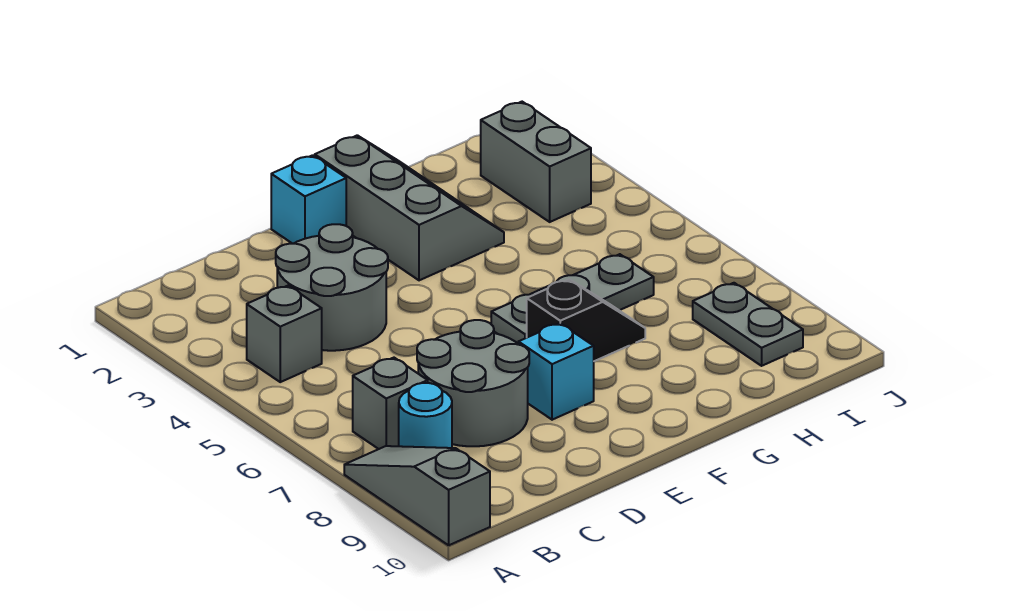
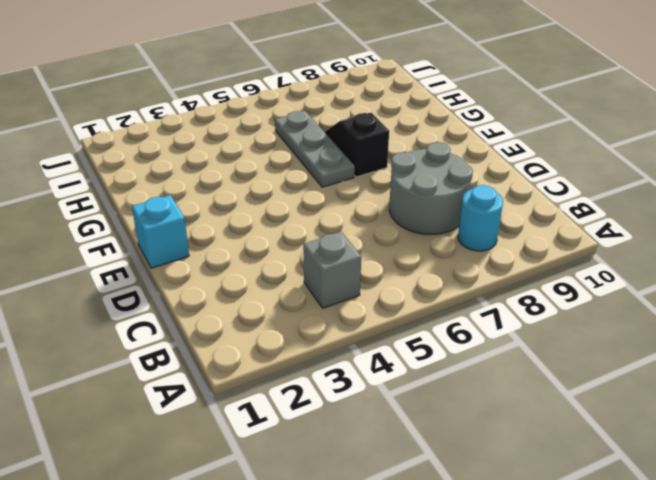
none -> grey slope A8:A10 level 1 top 10
none -> grey brick B7 level 1
none -> grey round brick C3:D4 level 1

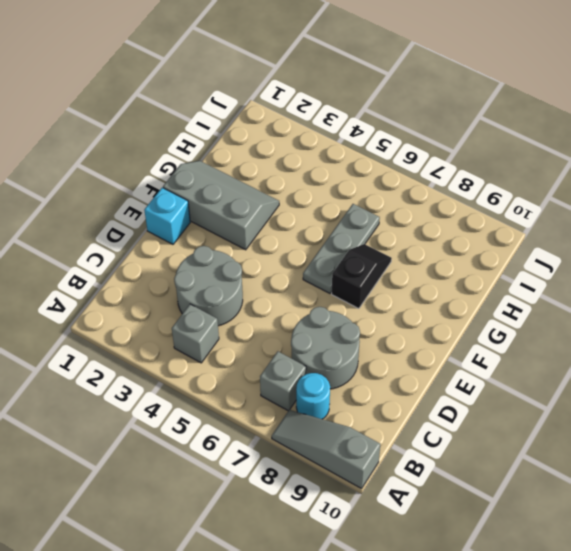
none -> cyan brick E8 level 1
none -> grey brick I2:I3 level 1
none -> grey plate I8:I9 level 1

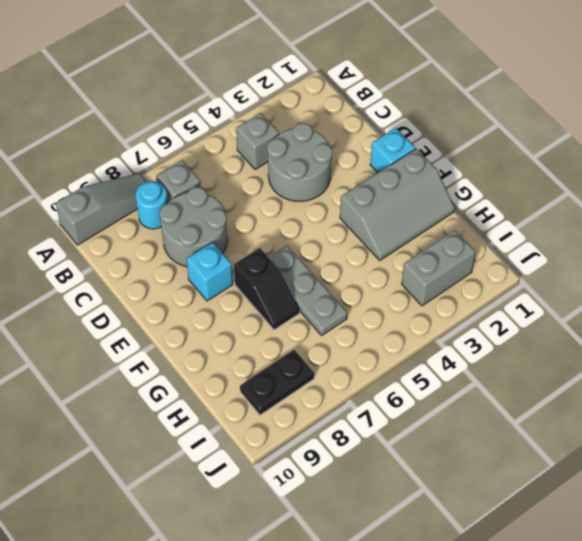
black plate I8:I9 level 1 -> grey plate I8:I9 level 1

